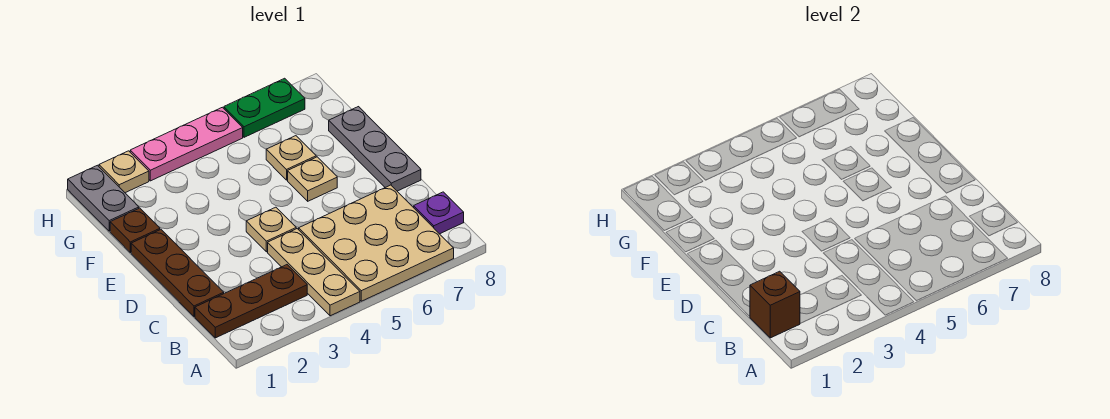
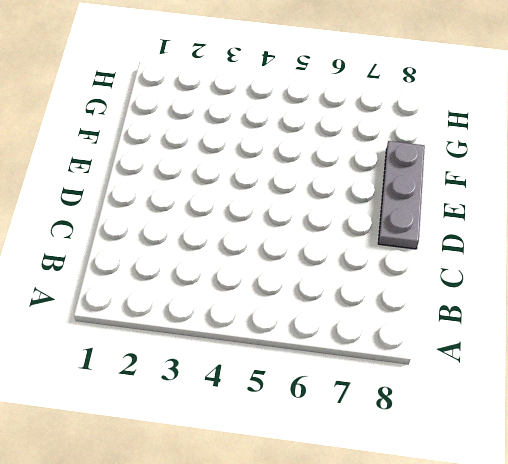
none -> tan plate A4:C4 level 1
none -> tan plate A5:C7 level 1
none -> brown plate B1:B3 level 1

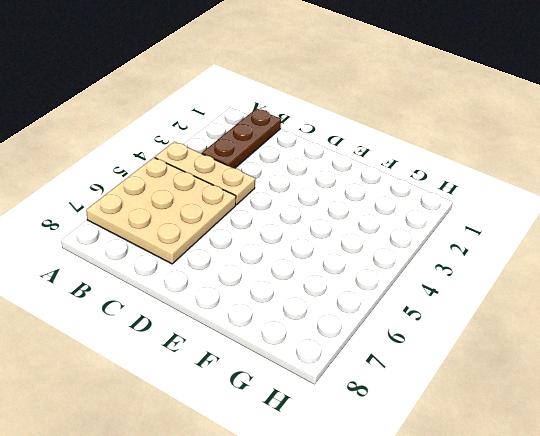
none -> purple plate B8 level 1
none -> brown plate C1:E1 level 1
none -> tan plate D4 level 1

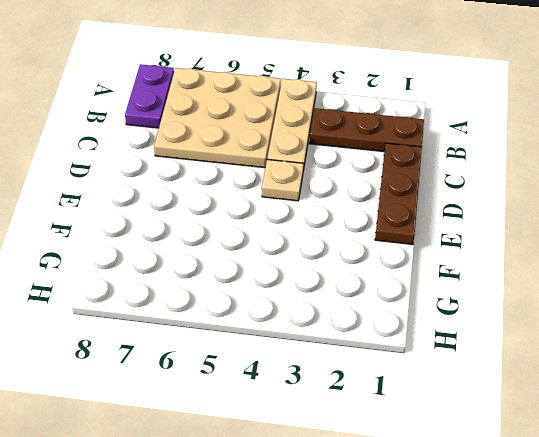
purple plate A8:B8 level 1 -> purple plate B8 level 1
none -> grey plate D8:F8 level 1
none -> tan plate E6 level 1
none -> brown plate F1 level 1

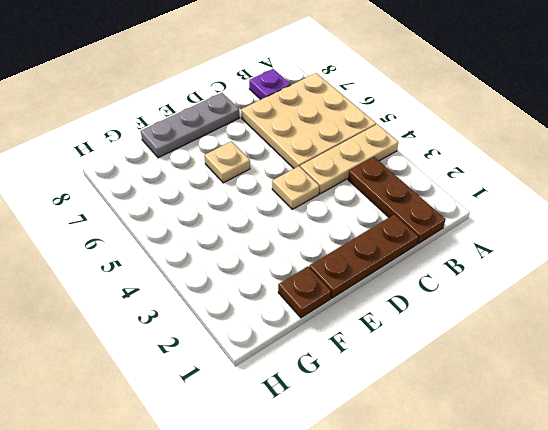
none -> tan plate F6 level 1
none -> grey plate G1:H1 level 1
none -> tan plate H2 level 1

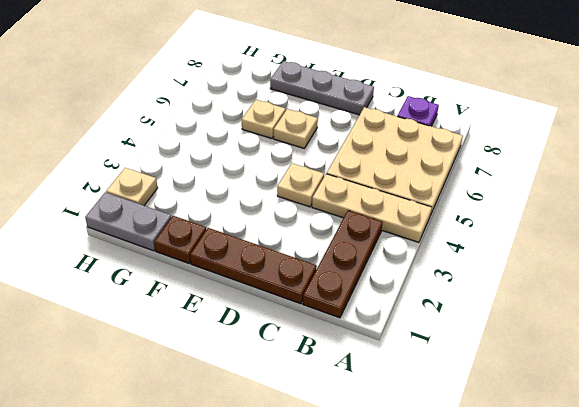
none -> pink plate H3:H5 level 1
none -> green plate H6:H7 level 1
none -> brown brick B1 level 2

